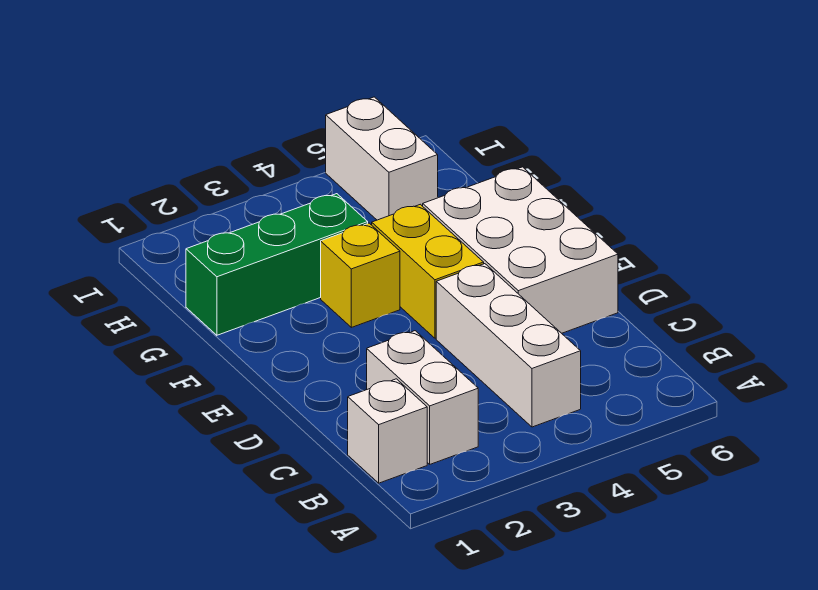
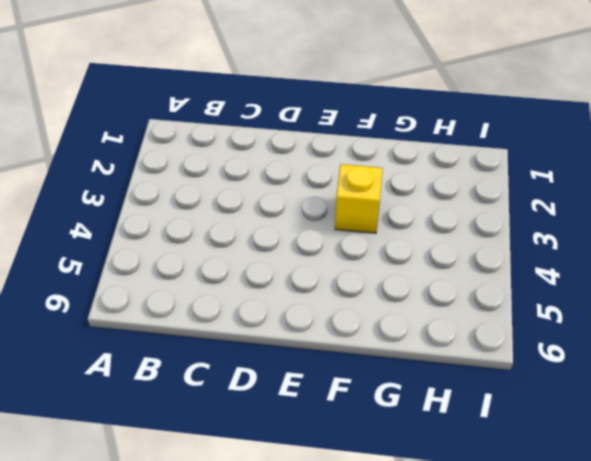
none -> white brick B1 level 1
none -> white brick B2:C2 level 1

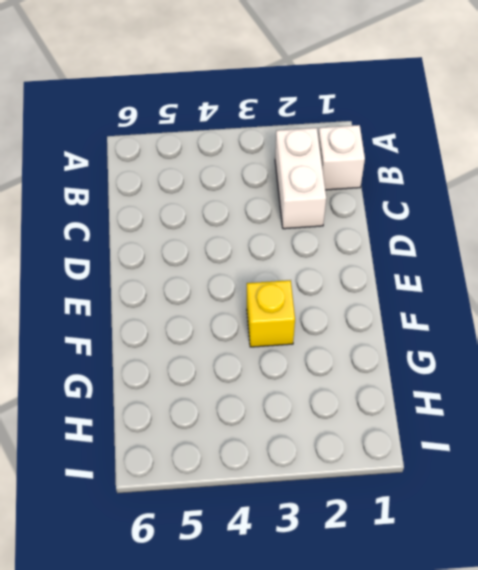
none -> white brick B4:D4 level 1
none -> white brick D5:F6 level 1

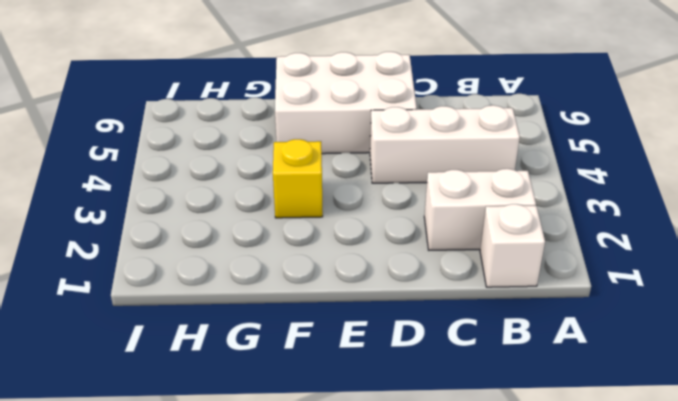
none -> yellow brick E4:F4 level 1
none -> green brick G1:G3 level 1

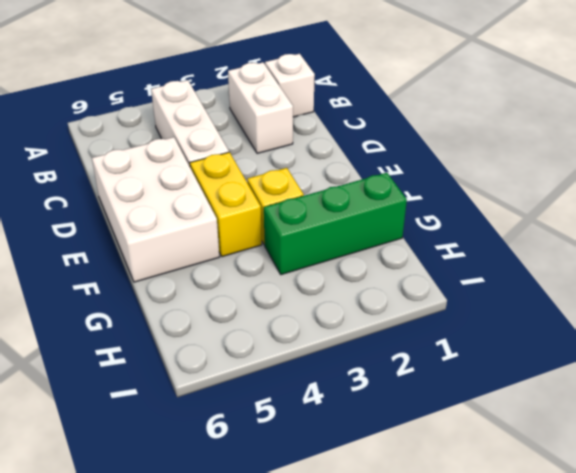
none -> white brick H5:I5 level 1

